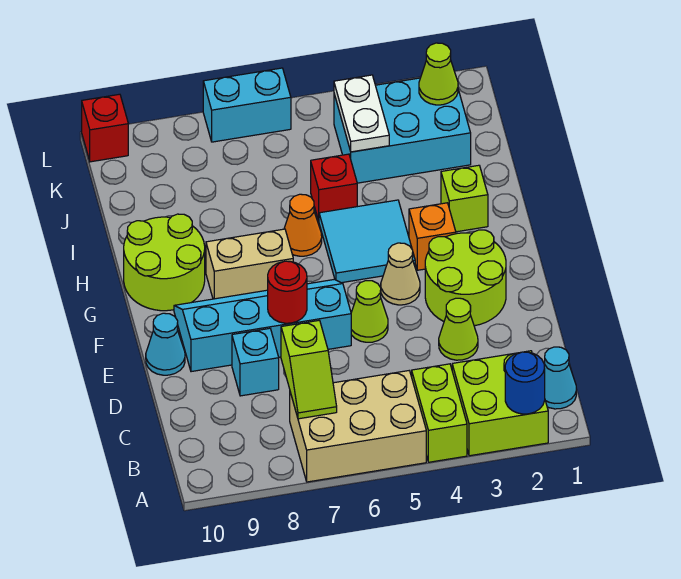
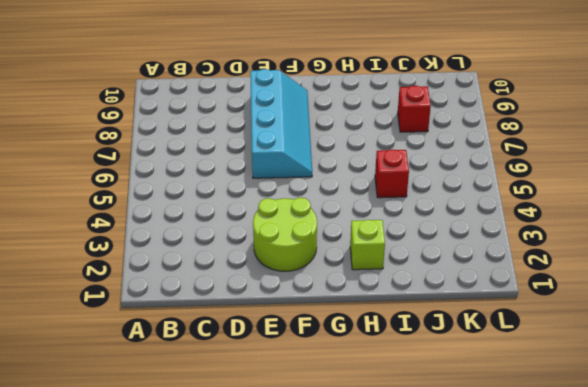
red brick J8 level 1 -> red brick L10 level 1
none -> lime brick A2:B3 level 1
none -> lime brick A4:B4 level 1
none -> tan brick A5:B7 level 1

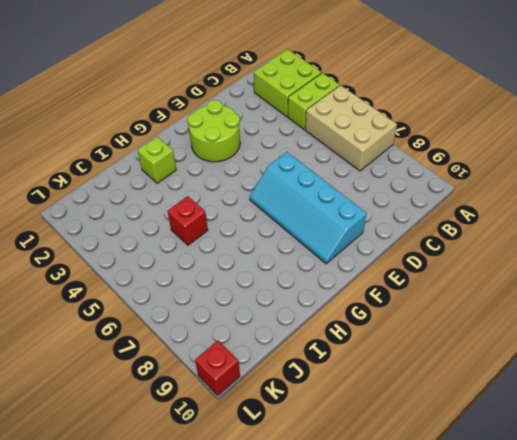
none -> cyan cone B1 level 1
none -> lime cone D3 level 1
none -> cyan brick D8 level 1

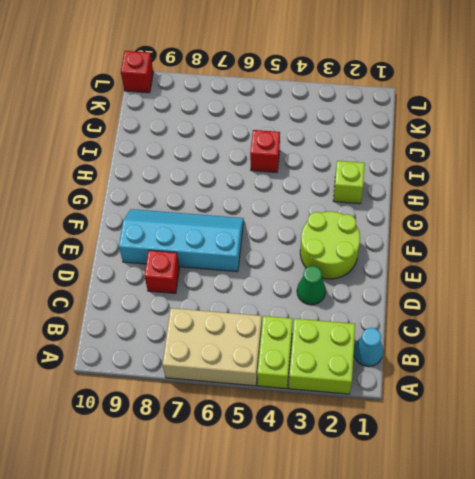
green cone D3 level 1 -> lime cone D3 level 1
red brick D8 level 1 -> cyan brick D8 level 1
none -> lime cone E5 level 1
none -> cyan cone E10 level 1
none -> tan cone F4 level 1

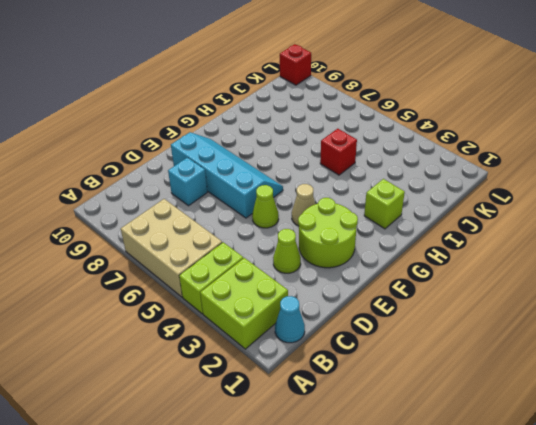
none -> cyan cone E10 level 1
none -> orange brick G3 level 1
none -> cyan tile G4:H5 level 1

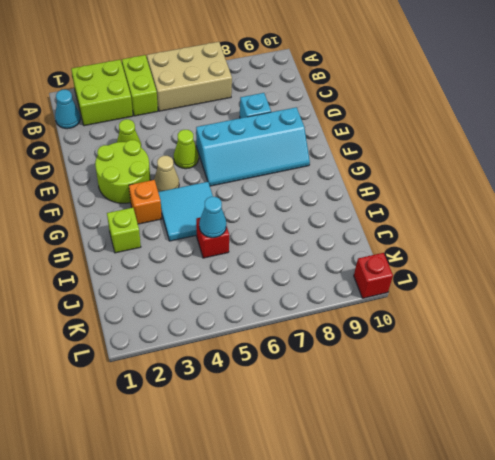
cyan cone I5 level 2 -> cyan cone E10 level 1
none -> tan brick G7:G8 level 1
none -> lime round brick G9:H10 level 1
none -> orange cone H6 level 1

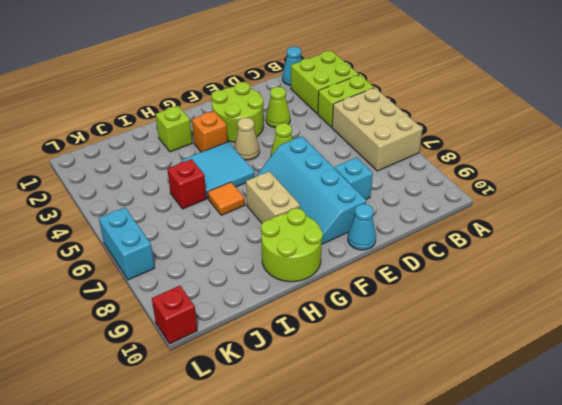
orange tile H6 level 1 -> orange cone H6 level 1
none -> cyan brick J2:K4 level 1
none -> blue round brick A2 level 2
none -> lime slope B7:C7 level 2 top C

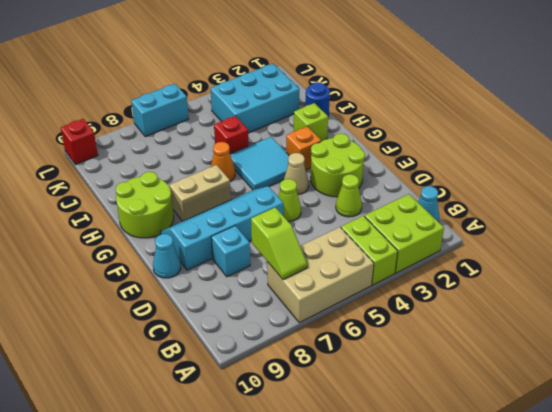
blue round brick I1 level 1 -> blue round brick A2 level 2
none -> red round brick E7 level 2
none -> white plate J4:K4 level 2
none -> lime cone K2 level 2

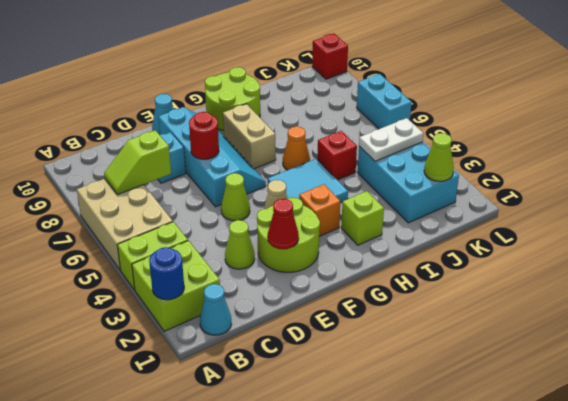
red cone E2 level 2 -> none

